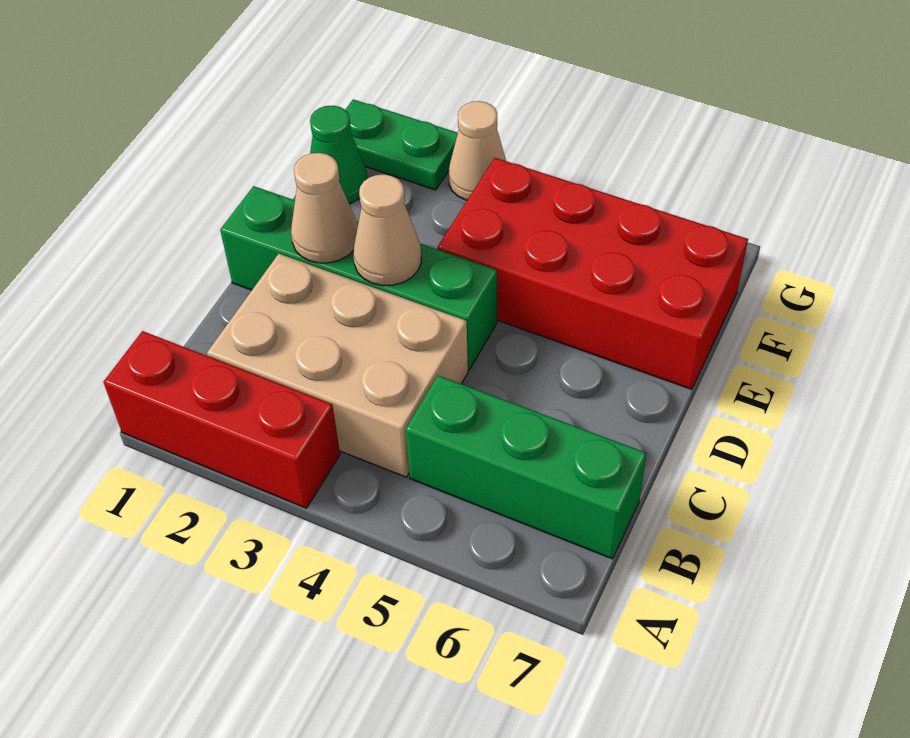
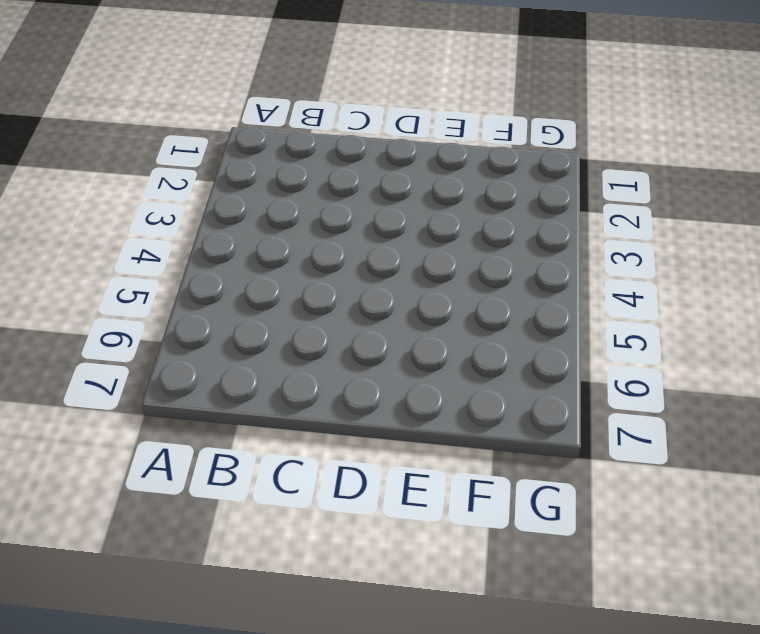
none -> red brick A1:A3 level 1
none -> tan brick B2:C4 level 1

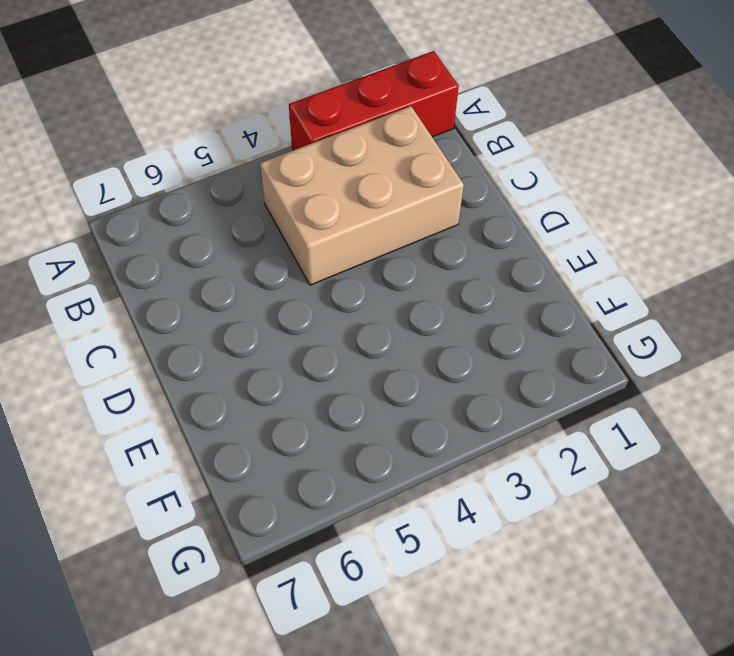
none -> green brick B5:B7 level 1
none -> green brick D1:D4 level 1

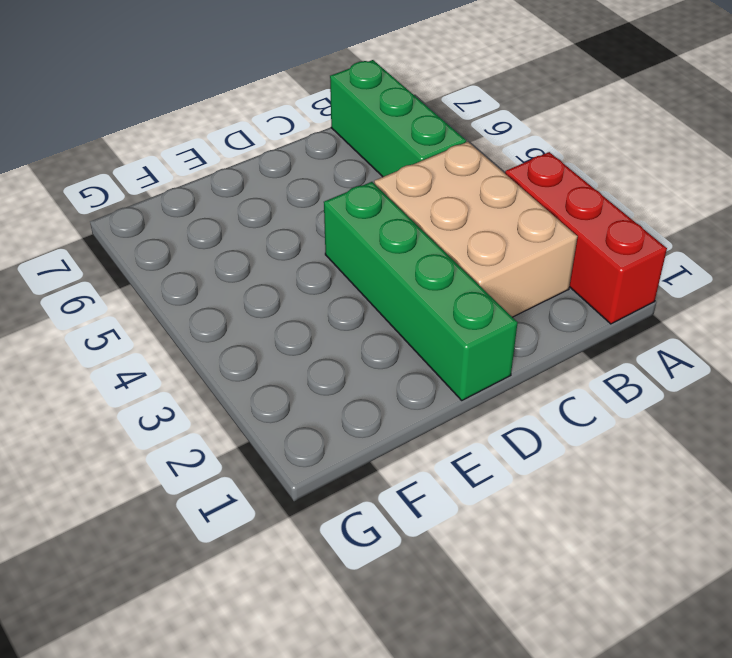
none -> red brick E4:F7 level 1
none -> green cone F1 level 1

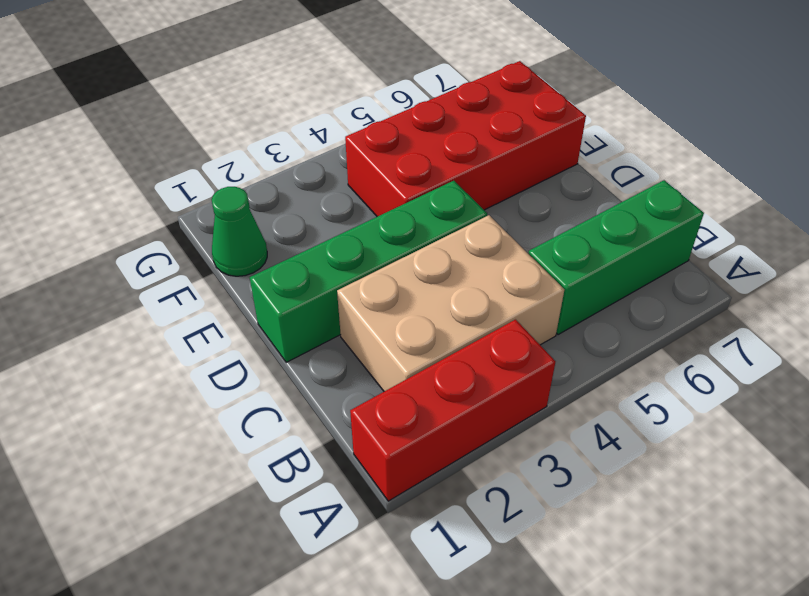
none -> green plate G1:G2 level 1
none -> tan cone G3 level 1

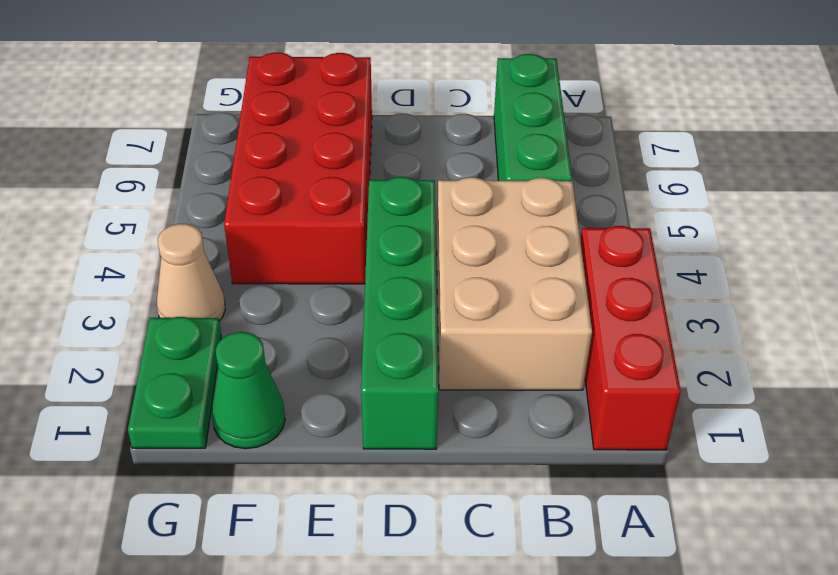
none -> tan cone D2 level 2
none -> tan cone D3 level 2

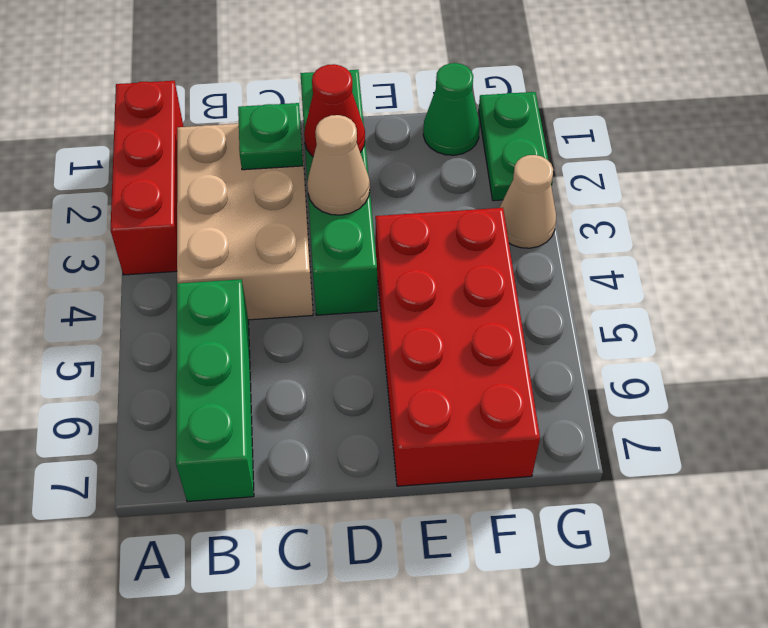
green plate C2 level 2 -> none
red cone D2 level 2 -> tan cone D2 level 2

